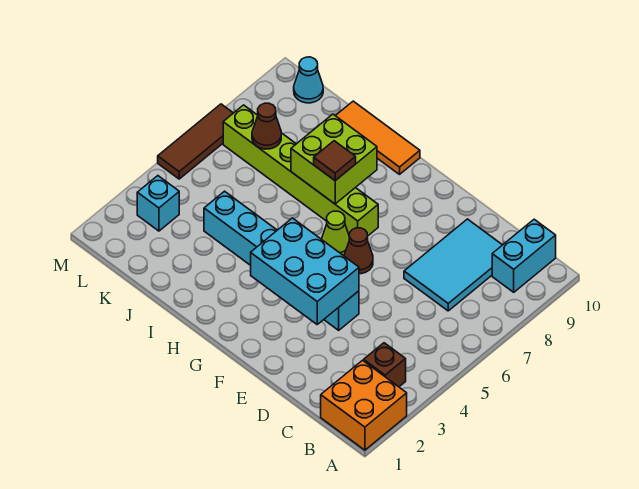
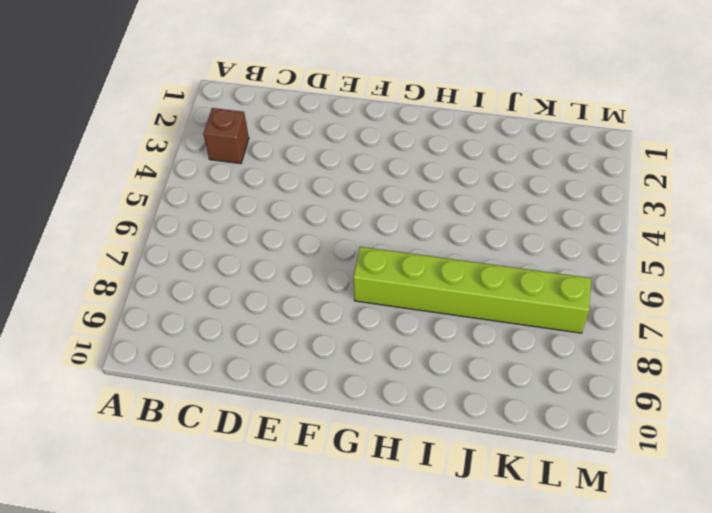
none -> orange brick A1:B2 level 1
none -> cyan brick B9:B10 level 1
none -> cyan tile C7:D9 level 1

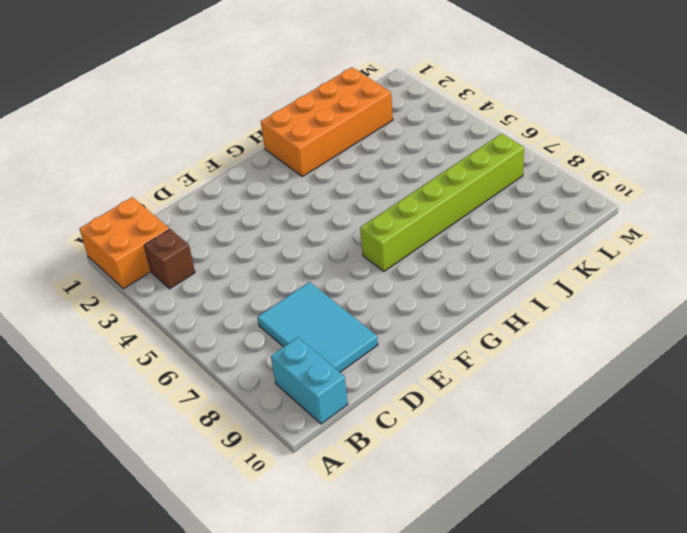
orange brick H1:K2 level 1 -> none
none -> cyan brick E4:J4 level 1
none -> brown cone F6 level 1
none -> lime cone G6 level 1

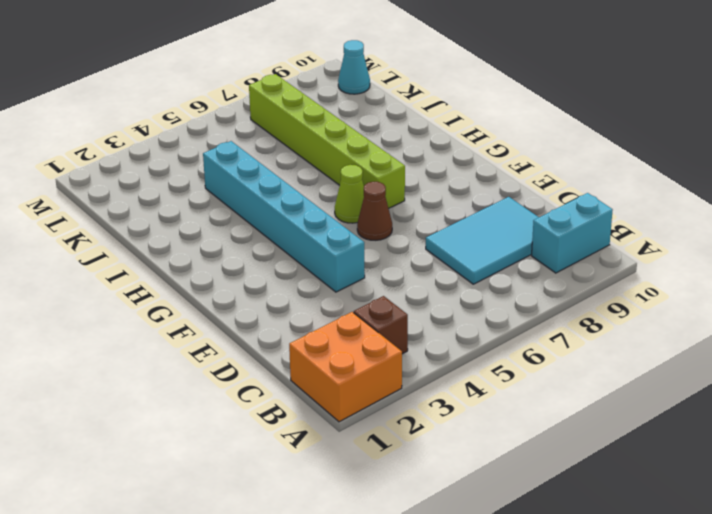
none -> orange tile H10:J10 level 1
none -> cyan brick L3 level 1
none -> brown tile M5:M7 level 1

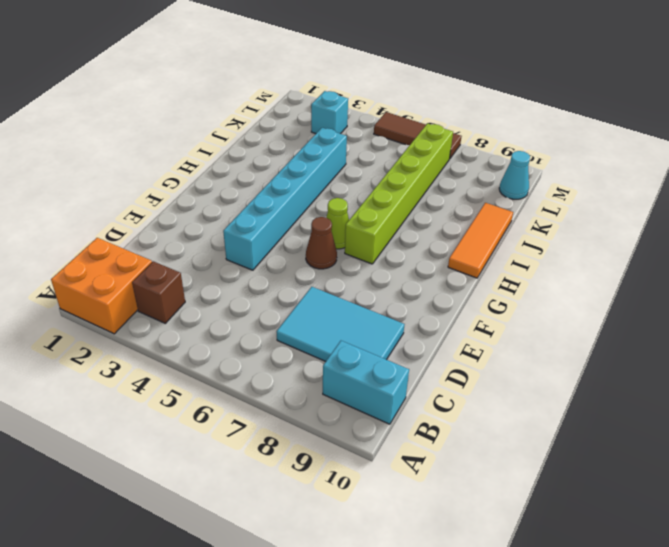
none -> cyan brick E3:G4 level 2
none -> lime brick H7:I8 level 2
none -> brown cone K7 level 2

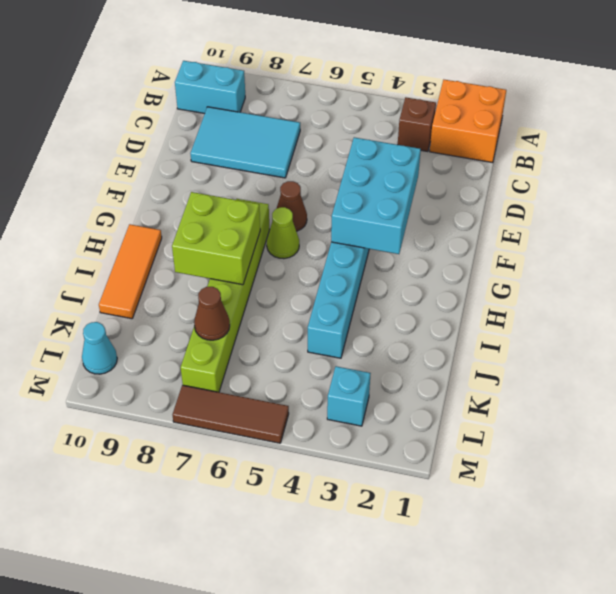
none -> brown tile H7 level 3

